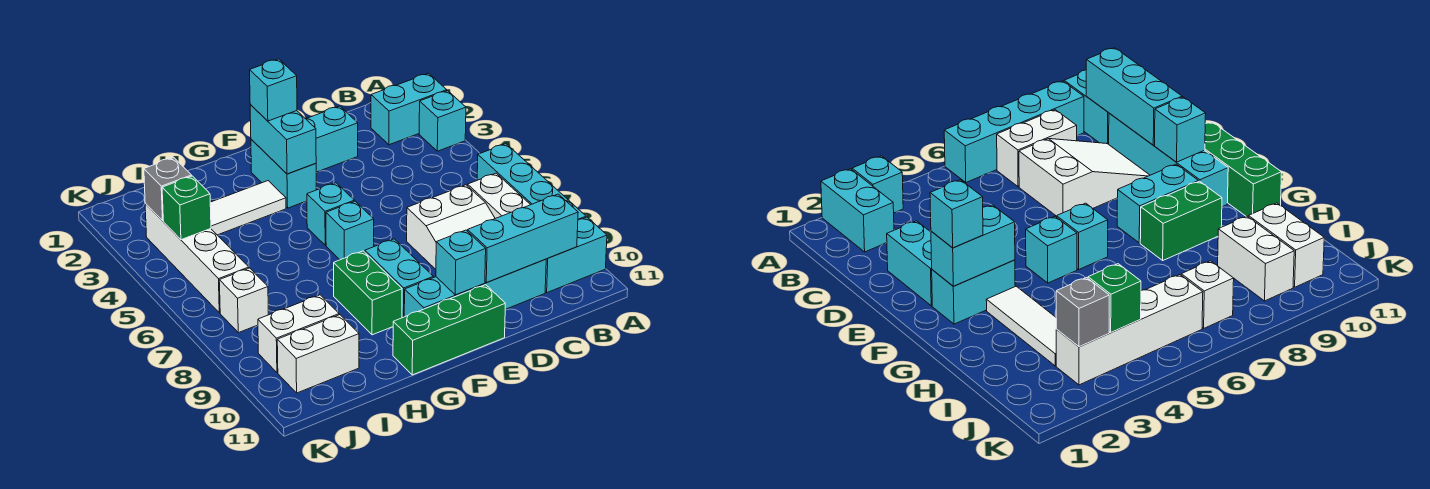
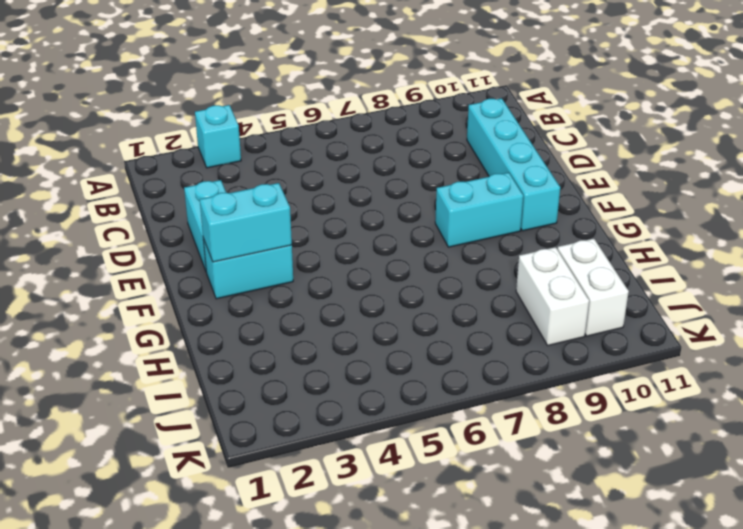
none -> cyan brick A2:B2 level 1
none -> cyan brick A6:A9 level 1
none -> cyan brick A10:B10 level 1

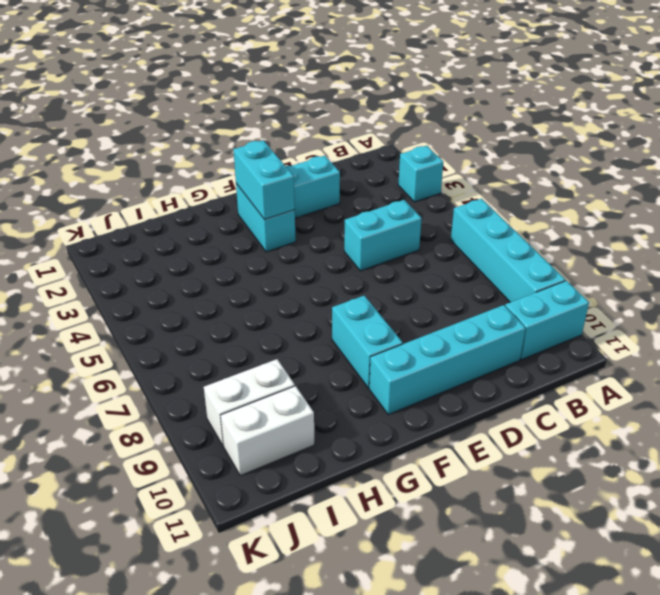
cyan brick C5:D5 level 1 -> cyan brick A2:B2 level 1
none -> white brick B7:B8 level 1
none -> white slope C7:D9 level 1 top 7
none -> green brick E11:G11 level 1

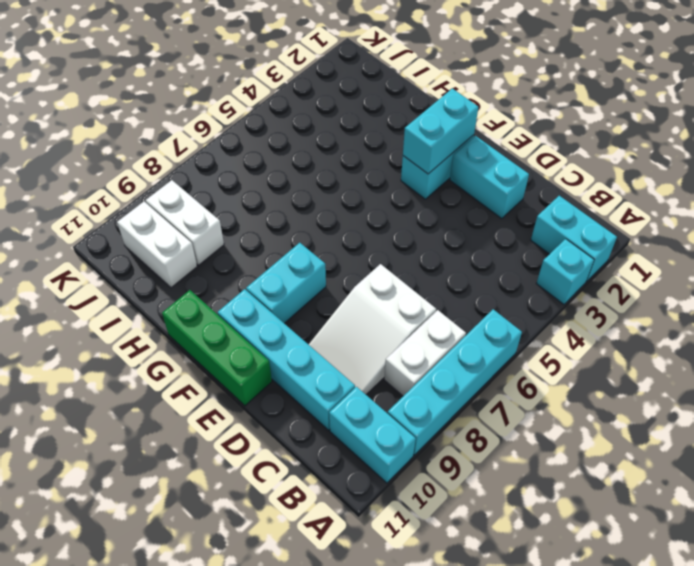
none -> cyan brick F5 level 1
none -> cyan brick F6 level 1
none -> white tile G3:I3 level 1

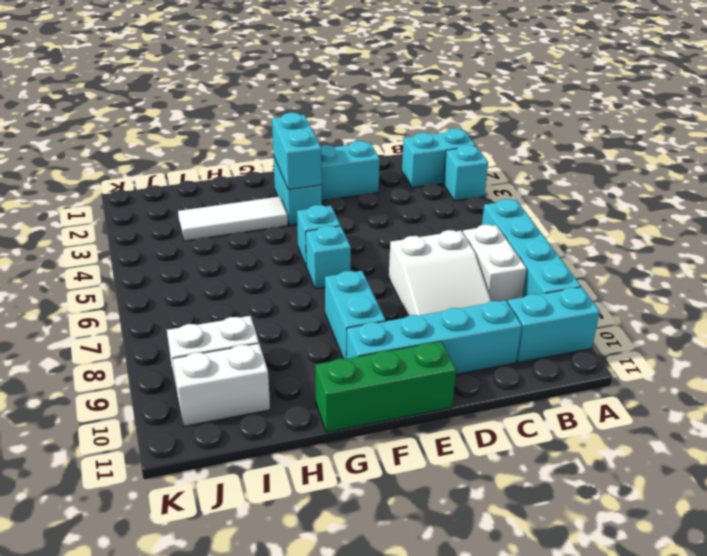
none -> green brick G8:G9 level 1
none -> white brick J3:J6 level 1
none -> white brick J7 level 1

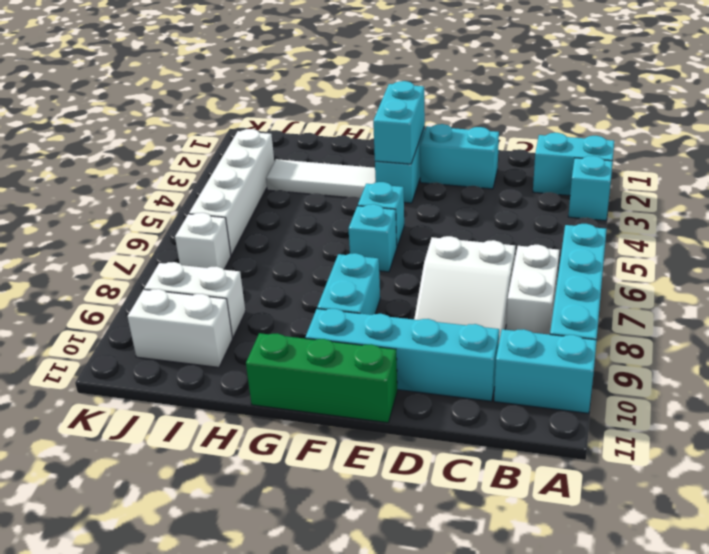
none -> green brick G8:G9 level 1
none -> cyan brick B10:D10 level 2
none -> cyan brick E10 level 2

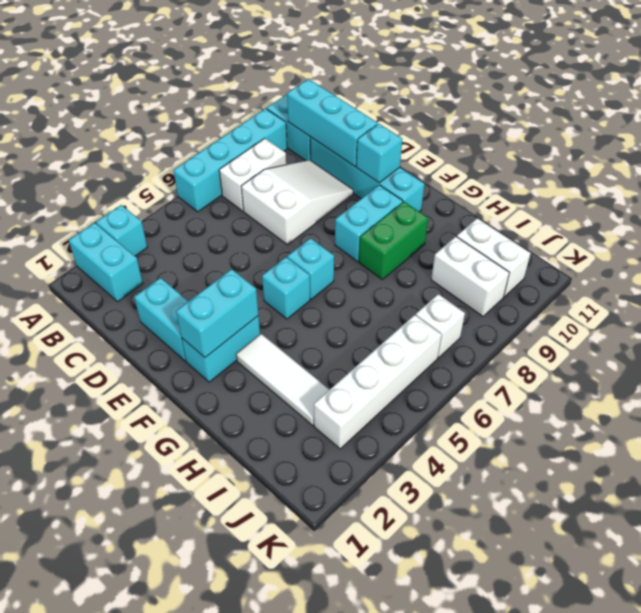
none -> green brick E11:G11 level 1
none -> grey brick J3 level 2
none -> green brick J4 level 2

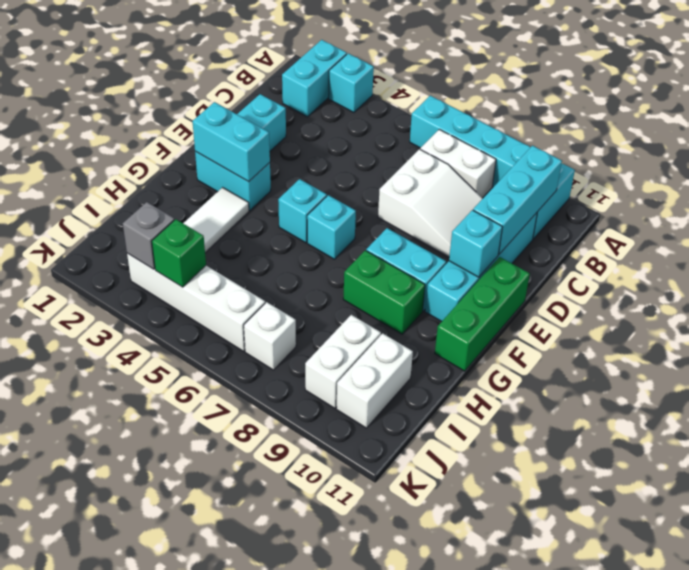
none -> cyan brick F2 level 3

